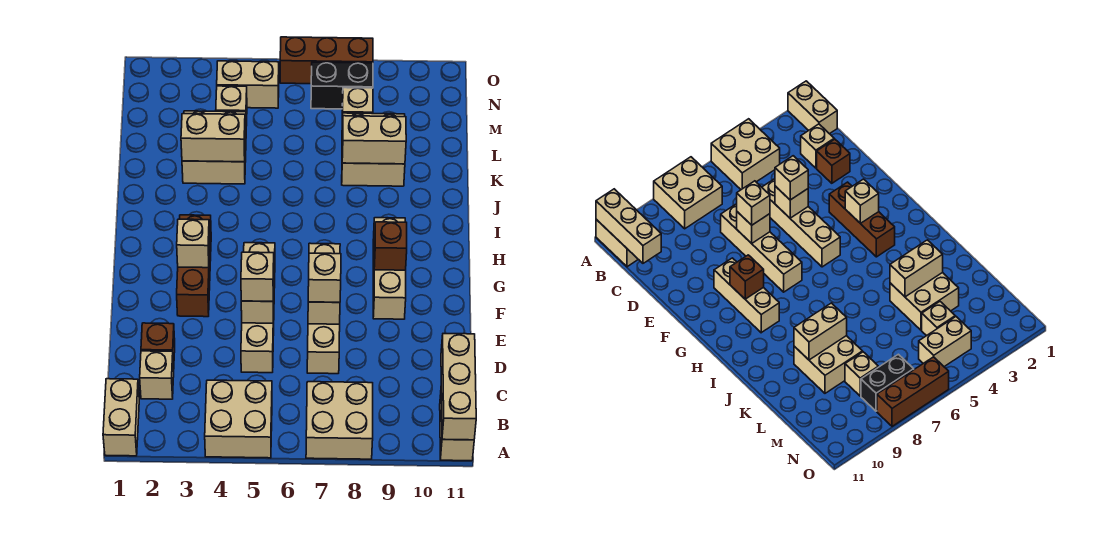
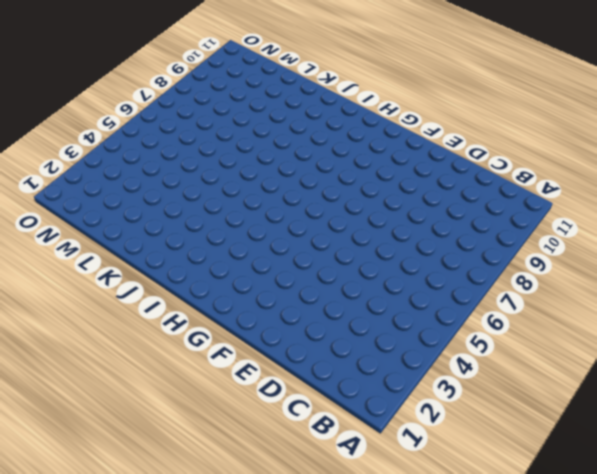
none -> tan brick A1:B1 level 1
none -> tan brick A4:B5 level 1
none -> tan brick A7:B8 level 1

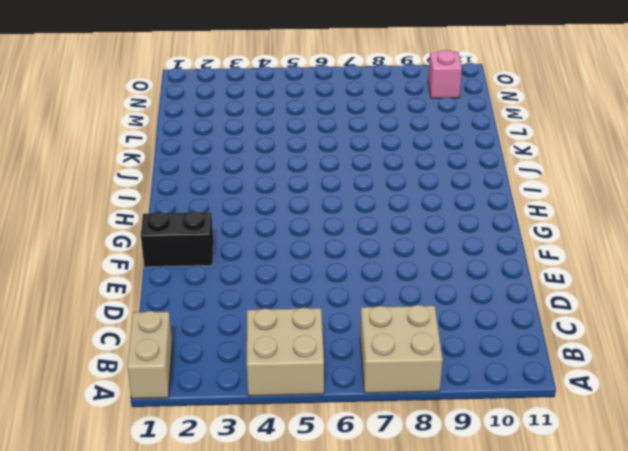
black brick F1:F2 level 1 -> black brick N7:N8 level 1
pink brick N10 level 1 -> none
none -> tan brick A11:B11 level 1
none -> tan brick C2 level 1
none -> brown brick D2 level 1

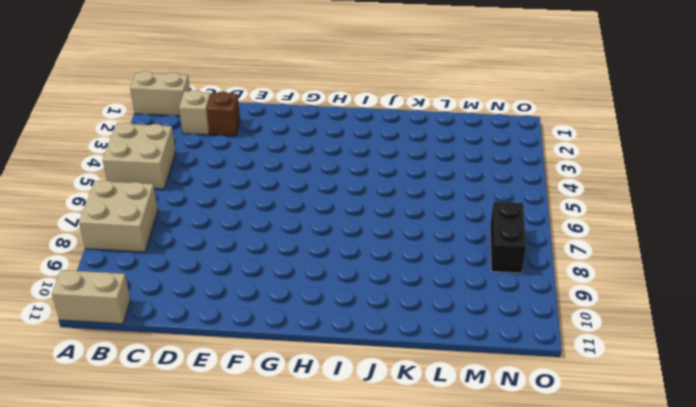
none -> tan brick D5:G5 level 1
none -> tan brick D7:G7 level 1
none -> brown brick F3:H3 level 1

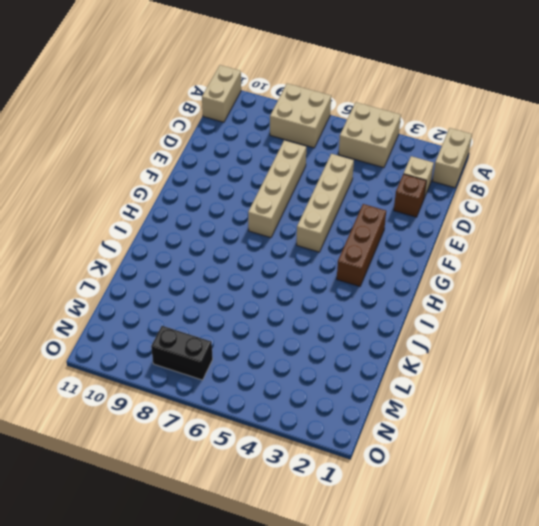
none -> tan brick F9:H9 level 1
none -> tan brick K3:L4 level 1
none -> tan brick K8:L9 level 1

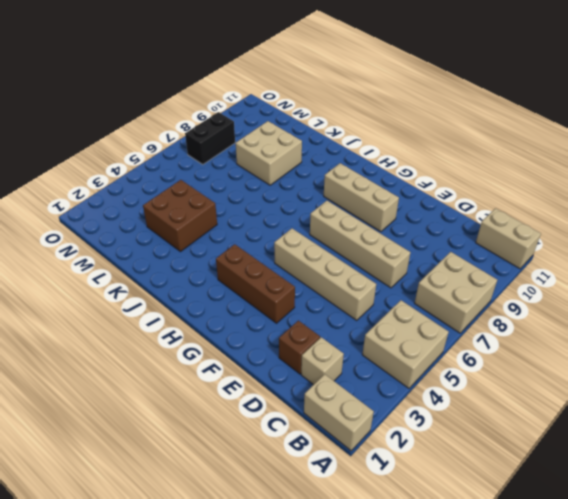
brown brick K3:L4 level 1 -> tan brick K3:L4 level 1
none -> tan brick M4 level 1
none -> tan brick M8 level 1
none -> tan brick N4:N5 level 1

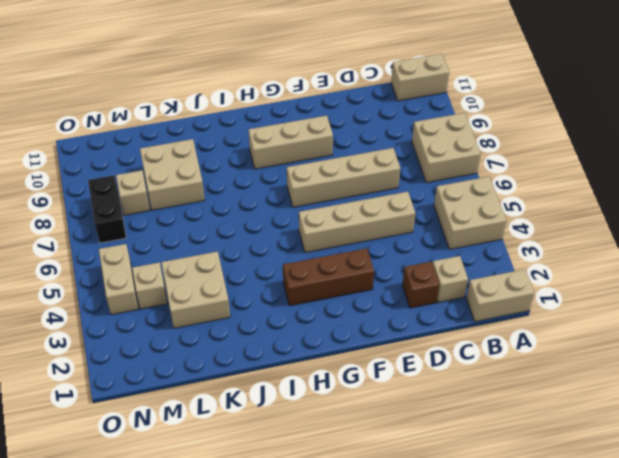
none -> brown brick O6:O8 level 1
none -> tan brick A11:C11 level 2
none -> tan brick E5 level 2

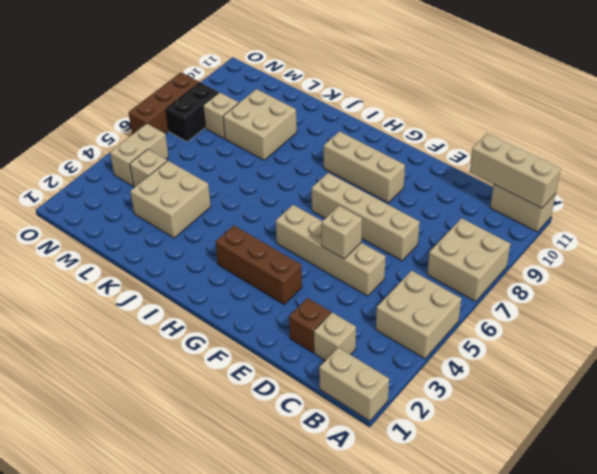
none -> tan brick E7 level 2
none -> tan brick G3 level 2
none -> brown brick G9 level 2

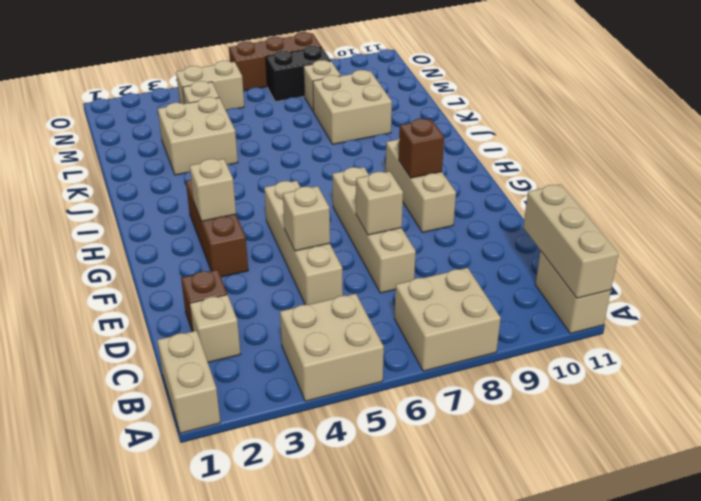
none -> tan brick K3:K4 level 2
none -> tan brick K8:K9 level 2
none -> tan brick E5 level 3

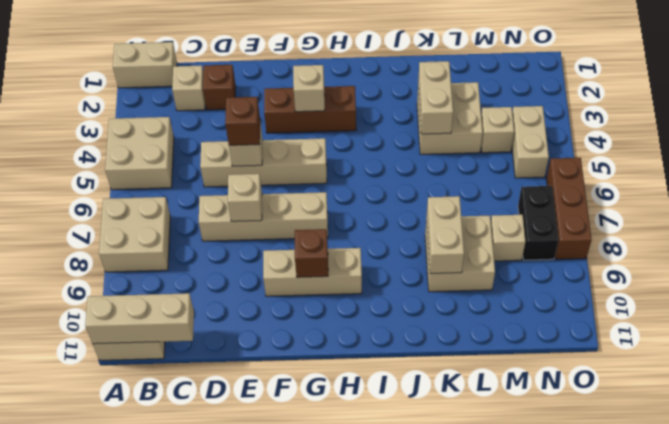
brown brick E5 level 3 -> tan brick E5 level 3
none -> tan brick E7 level 3

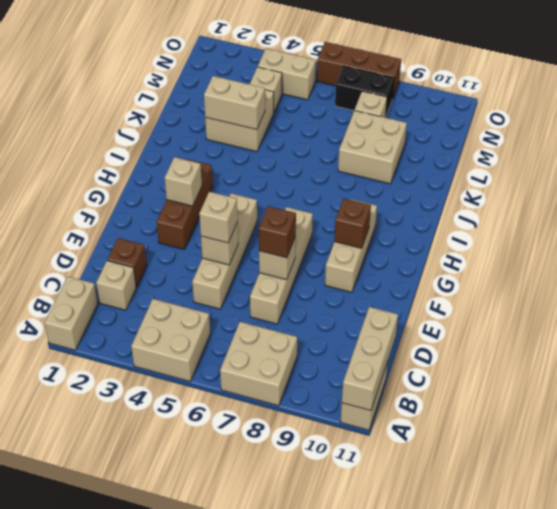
brown brick E7 level 3 -> tan brick E7 level 3
none -> tan brick K8:K9 level 2

